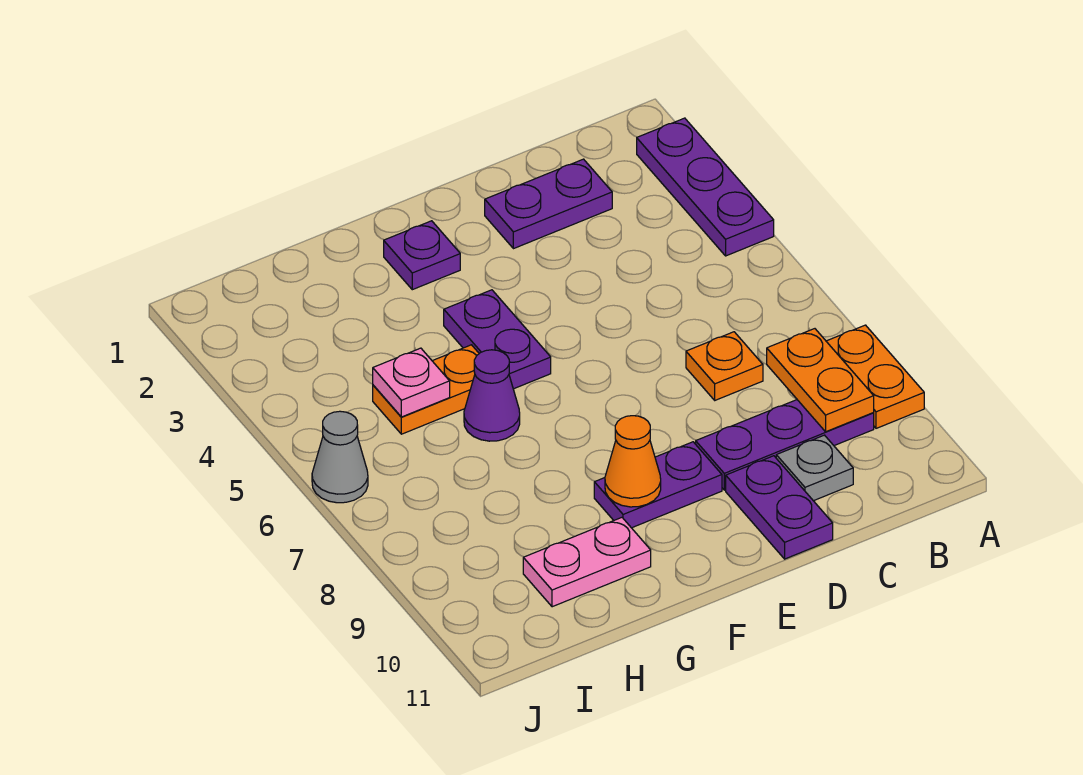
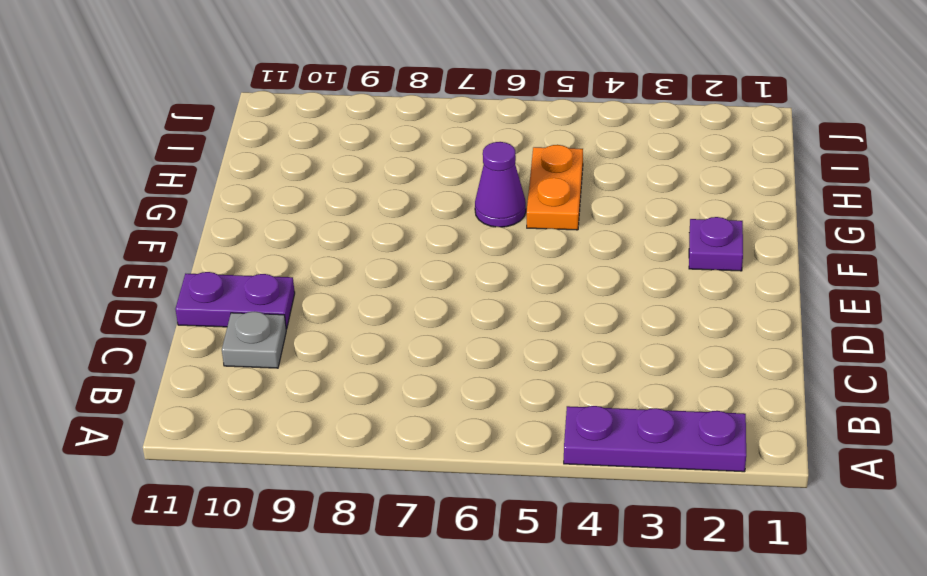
none -> orange plate A8:A9 level 1
none -> purple plate B9:D9 level 1
none -> purple plate C2:D2 level 1

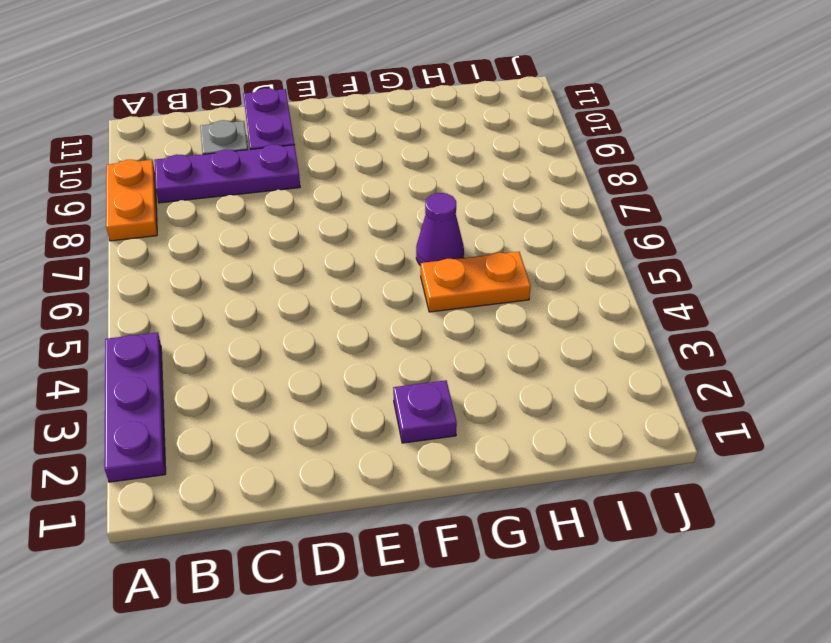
none -> purple plate C2:D2 level 1
none -> orange plate C7 level 1
none -> purple plate E9:F9 level 1

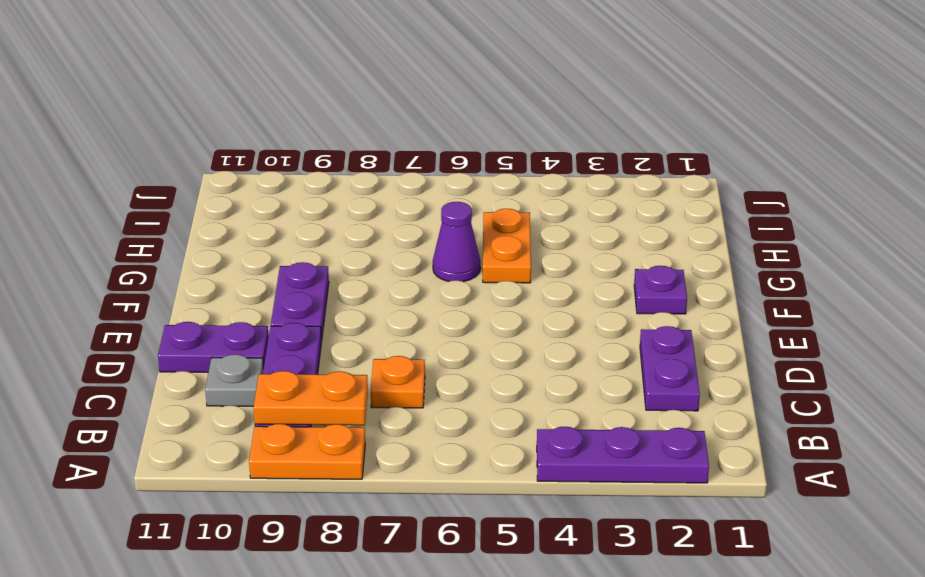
none -> purple plate F4:F5 level 1
none -> pink plate G10:H10 level 1
none -> grey cone J6 level 1

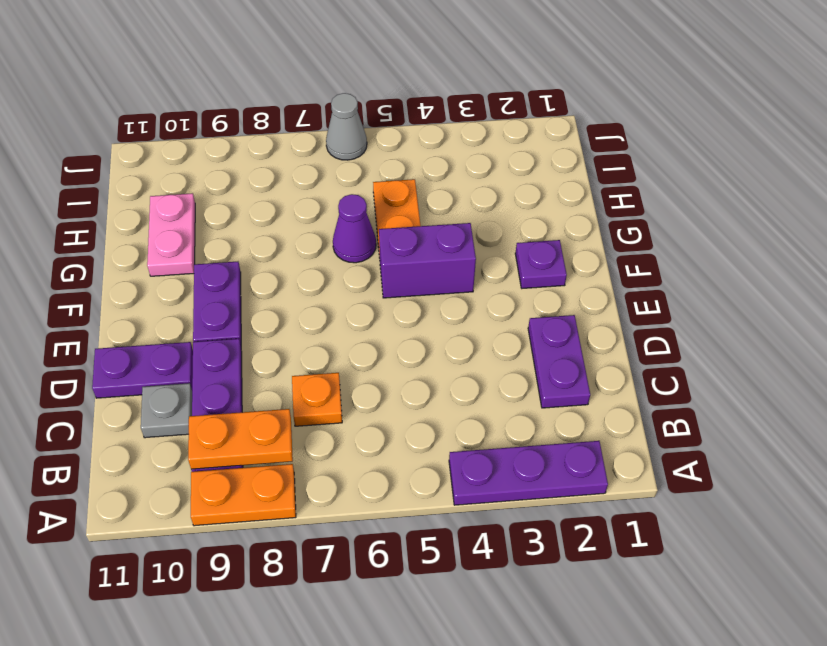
purple brick F4:F5 level 1 -> purple plate F4:F5 level 1
none -> orange cone F9 level 2
none -> pink plate H5 level 2

